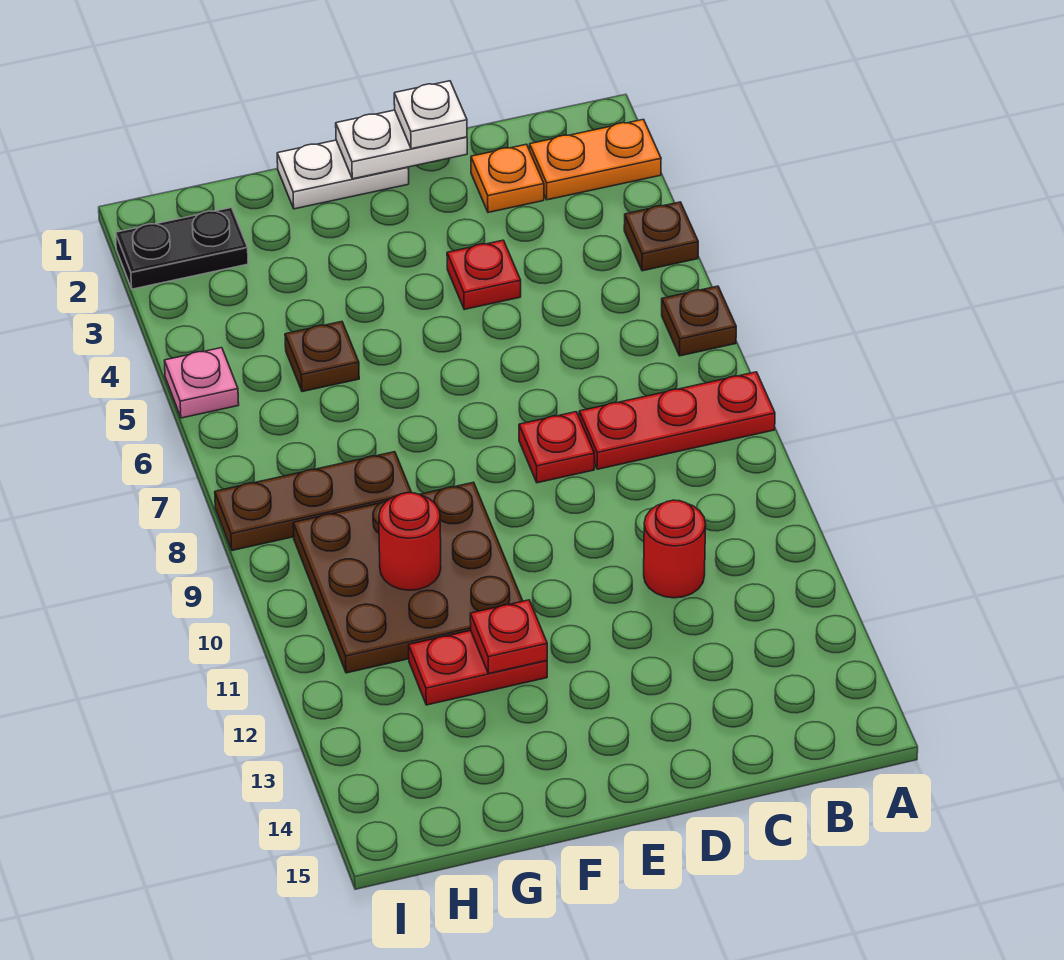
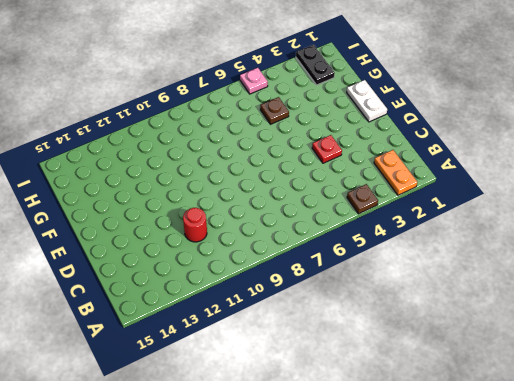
none -> brown plate A6 level 1
none -> red plate A8:C8 level 1
none -> orange plate C2 level 1

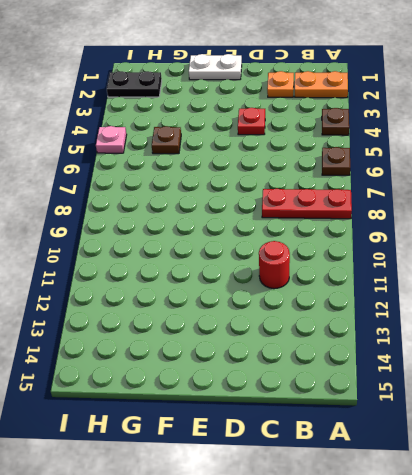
none -> red plate D8 level 1
none -> brown plate F9:H11 level 1
none -> red plate F12:G12 level 1

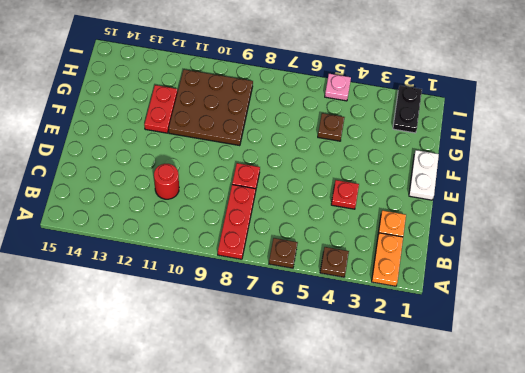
none -> brown plate G8:I8 level 1
none -> white plate D1:E1 level 2
none -> red plate F12 level 2

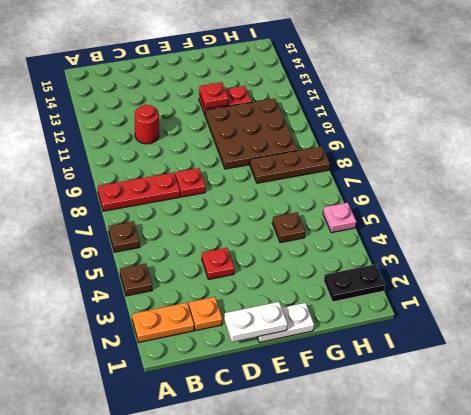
none -> red round brick G10 level 2
none -> white plate D1 level 3

